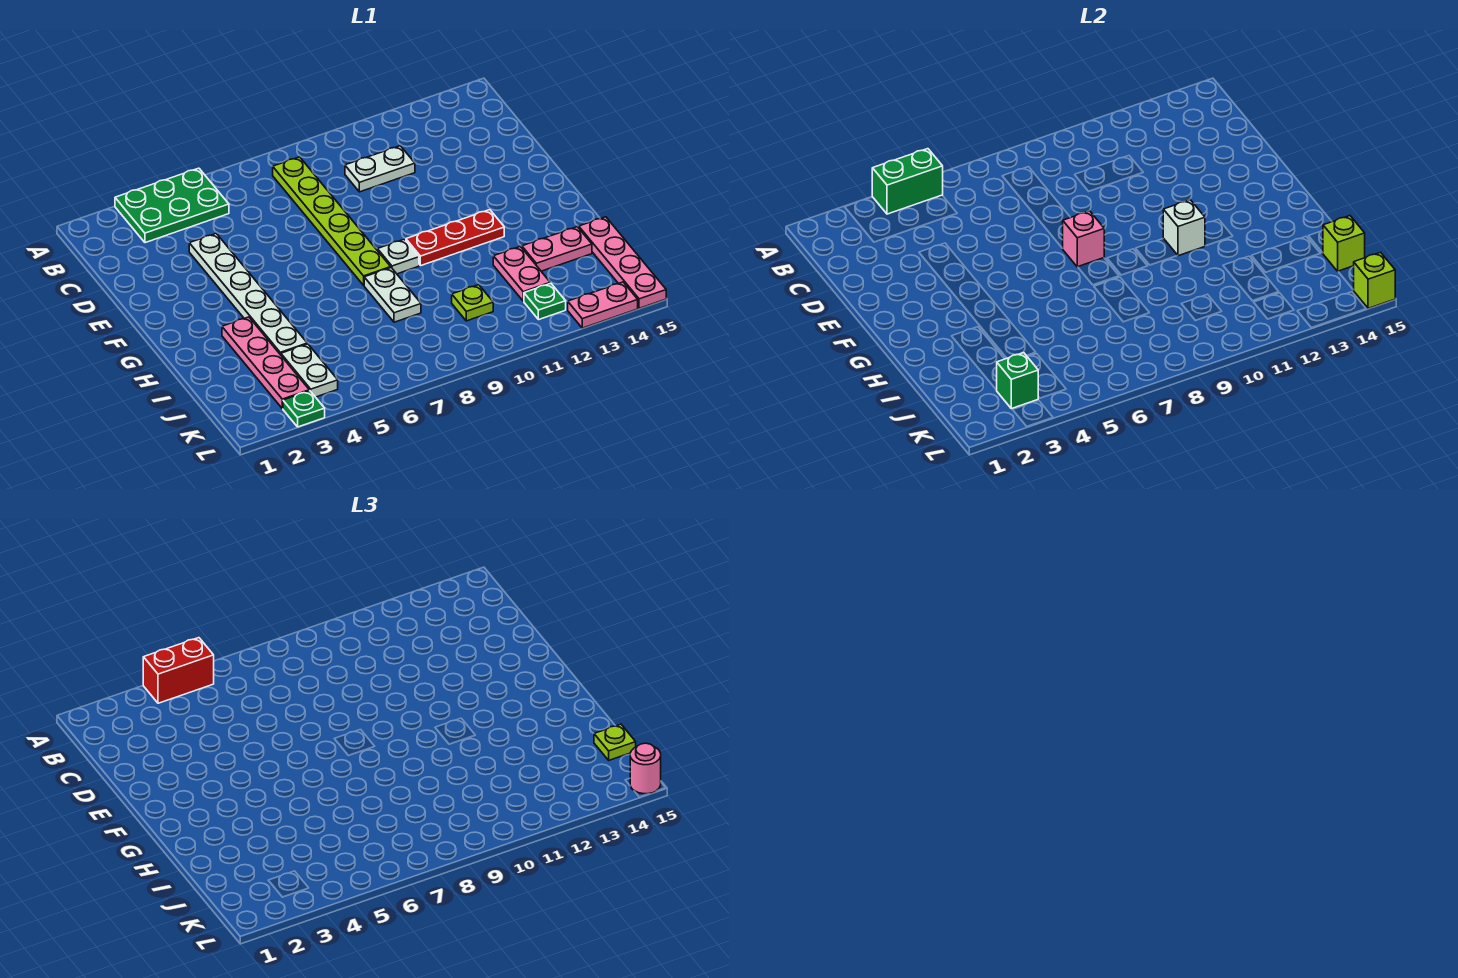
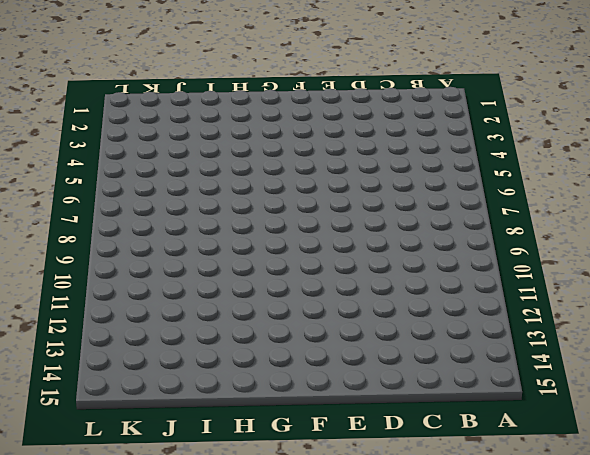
none -> green plate A3:B5 level 1
none -> lime plate B8:G8 level 1
none -> white plate C10:C11 level 1

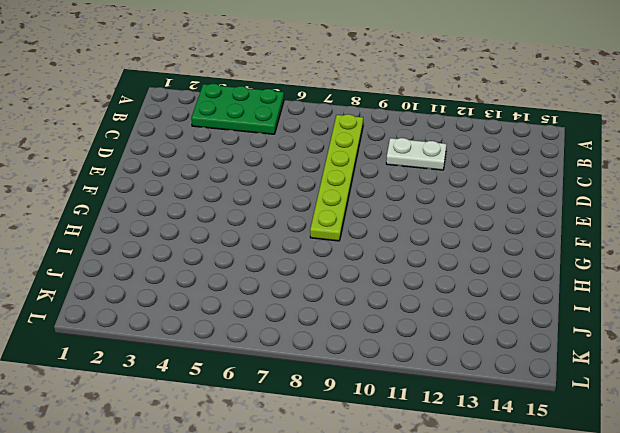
none -> white plate D4:I4 level 1
none -> white plate G9 level 1
none -> red plate G10:G12 level 1

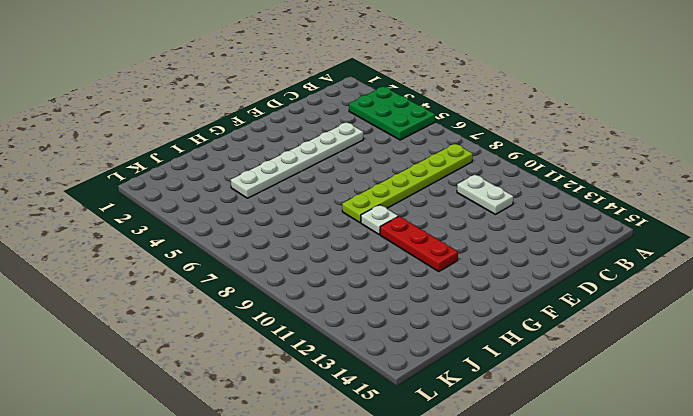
none -> pink plate H3:K3 level 1
none -> white plate H8:I8 level 1
none -> pink plate I12:J12 level 1

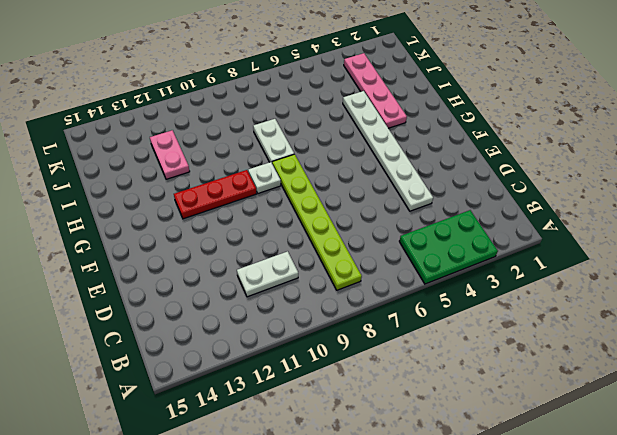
none -> pink plate I13:I14 level 1
none -> pink plate I15:L15 level 1
none -> white plate J4:K4 level 1

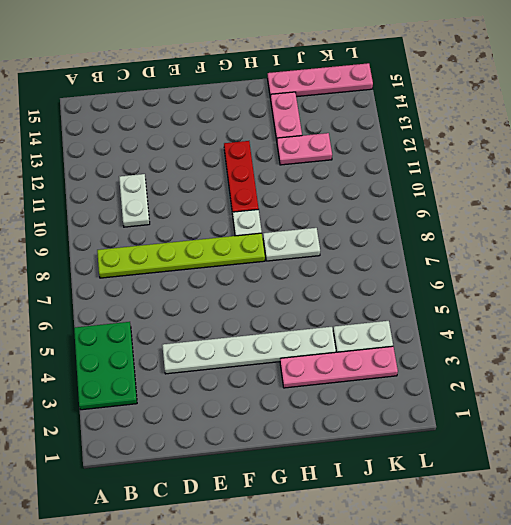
none -> lime plate J10 level 1
none -> green plate K12 level 1
none -> green plate L3 level 1

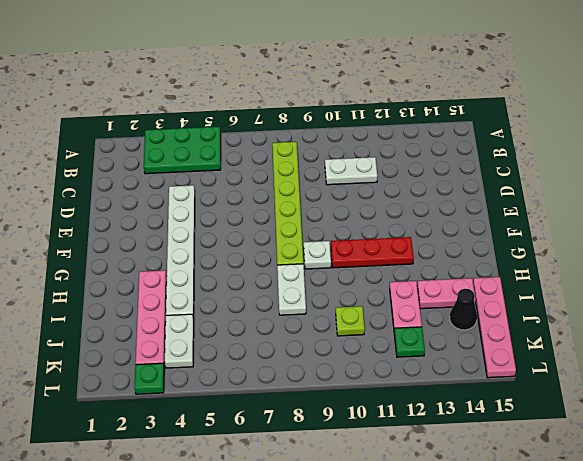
black cone J14 level 1 -> none
none -> pink plate L13:L14 level 1
none -> green brick A4:A5 level 2
none -> pink brick F8 level 2

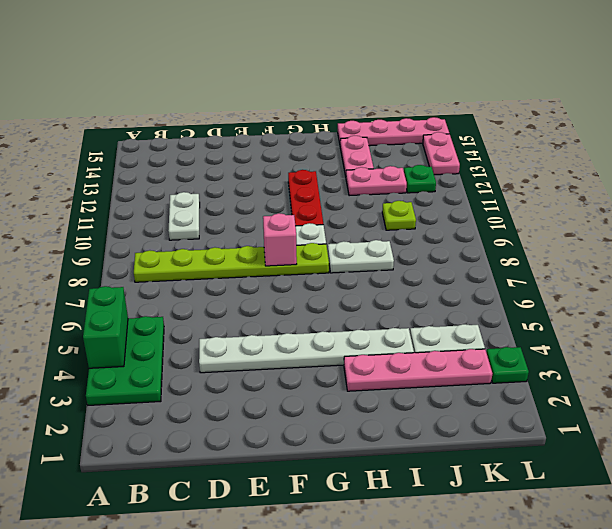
none -> white brick G11 level 2
none -> lime brick J15 level 2
none -> green brick K3 level 2

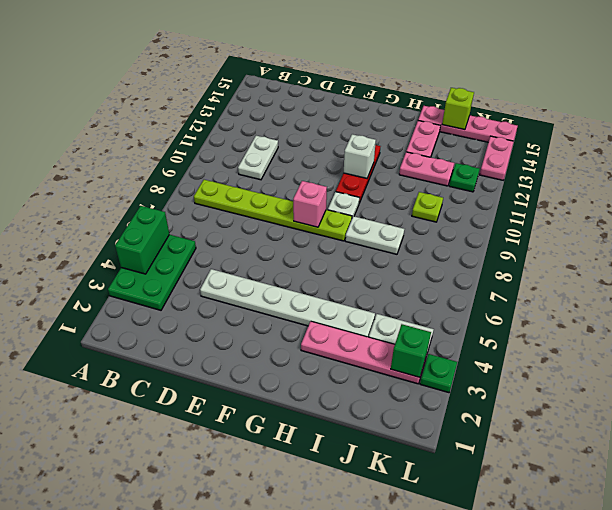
none -> lime brick L15 level 2
none -> red brick A4:A5 level 3
none -> lime plate J15 level 3

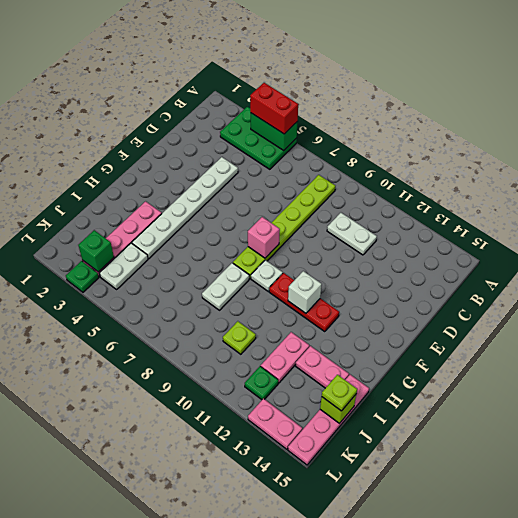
none -> lime brick L15 level 2
none -> pink round brick L15 level 3

